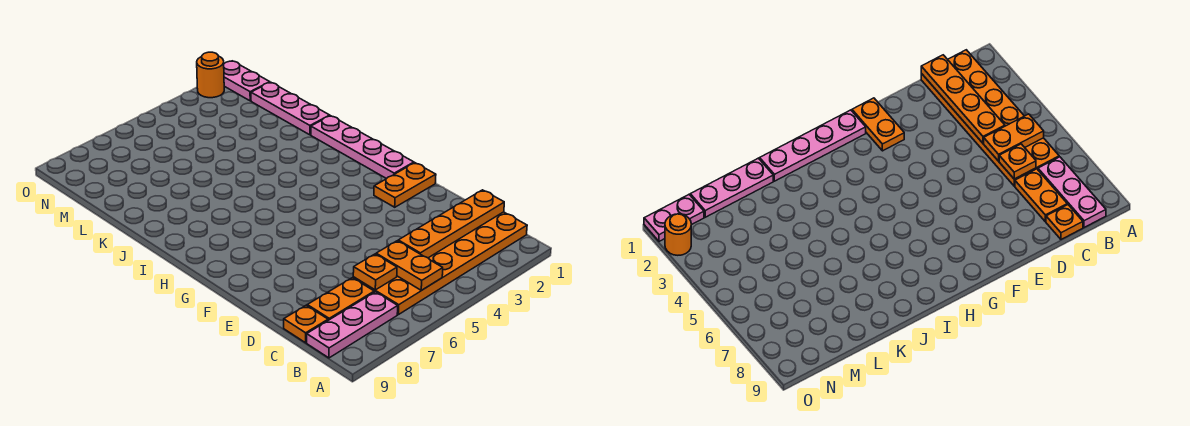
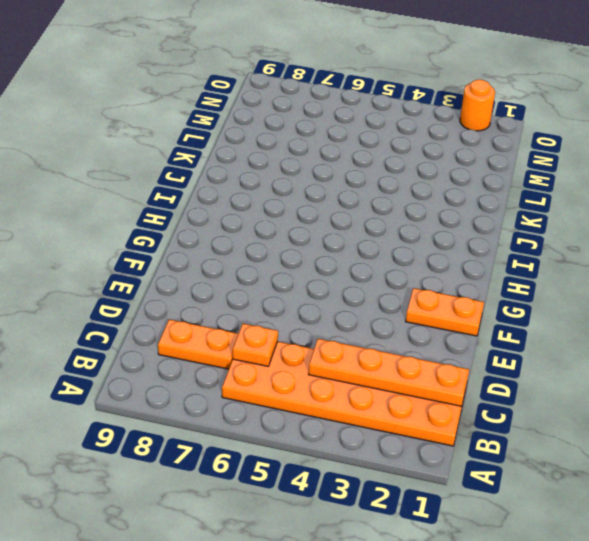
none -> pink plate B7:B9 level 1
none -> orange plate C9 level 1
none -> pink plate G1:J1 level 1

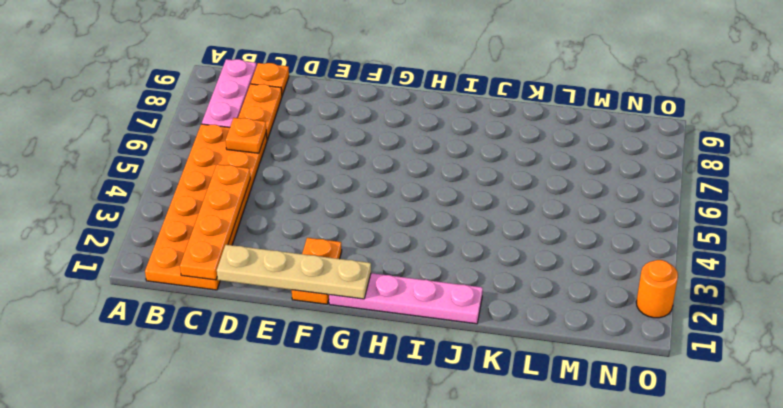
tan plate D1:G1 level 2 -> none
none -> pink plate K1:M1 level 1
none -> pink plate N1:O1 level 1
none -> orange plate B5:C5 level 2

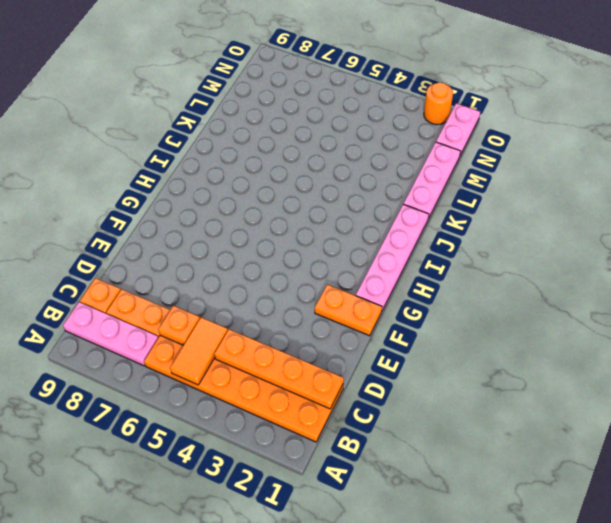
orange tile B5:C5 level 2 -> orange plate B5:C5 level 2

